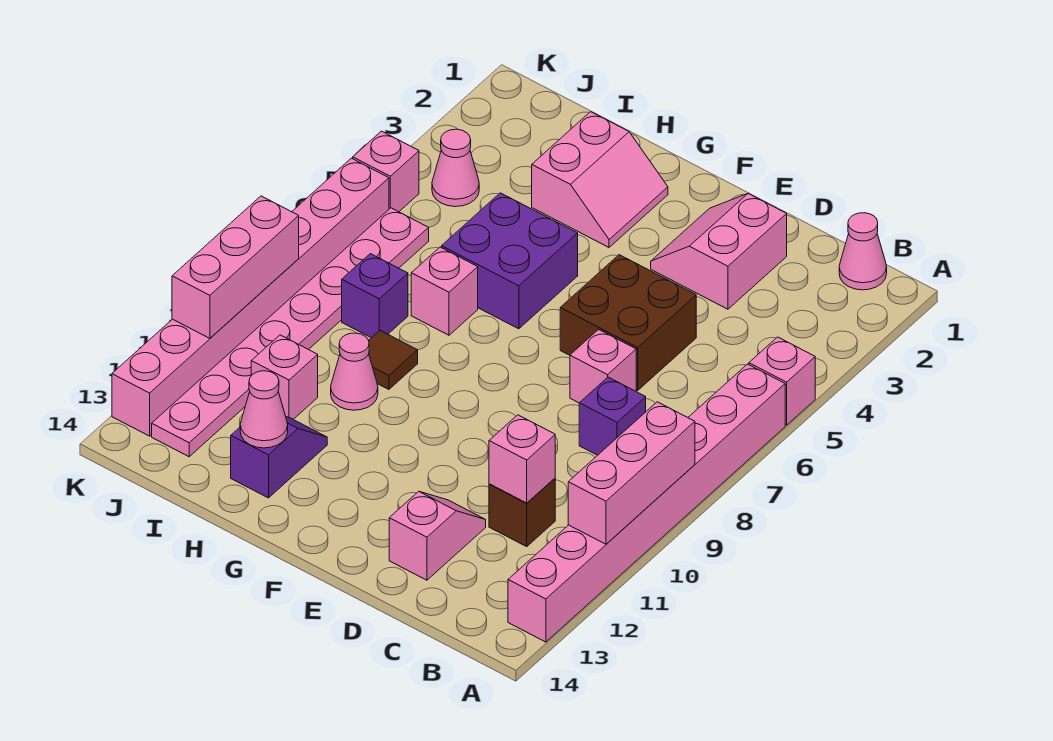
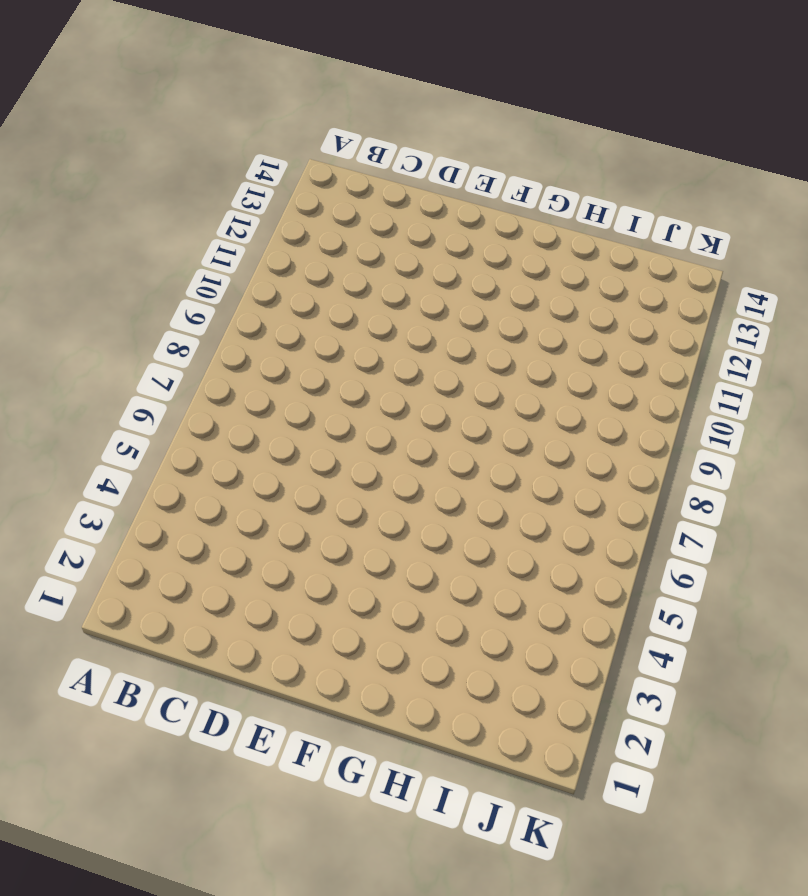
none -> pink brick A5 level 1
none -> pink brick A6:A13 level 1
none -> pink cone B1 level 1

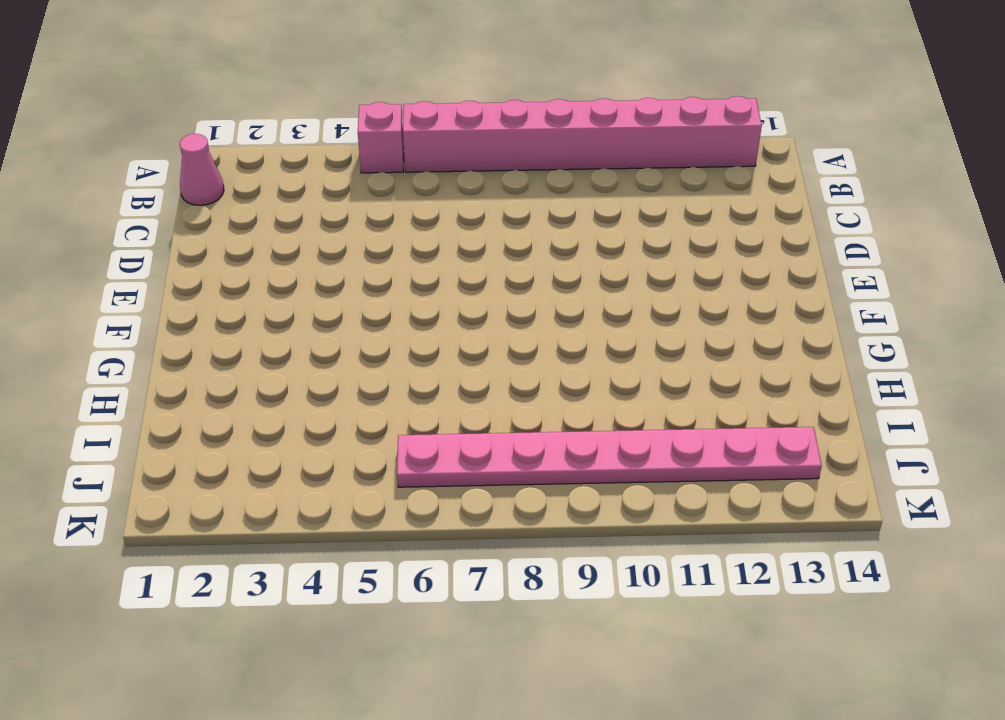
none -> purple brick C8 level 1
none -> brown brick C11 level 1
none -> pink slope D2:E3 level 1 top D

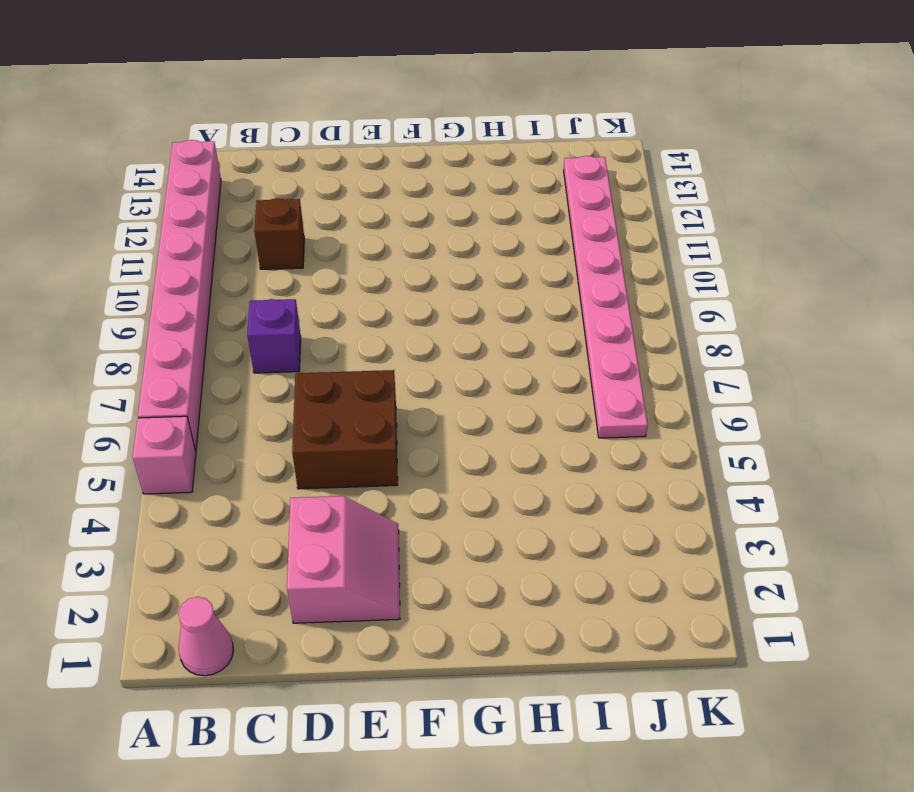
none -> pink brick D7 level 1
none -> pink slope D12:D13 level 1 top 13
none -> pink slope G2:H3 level 1 top H

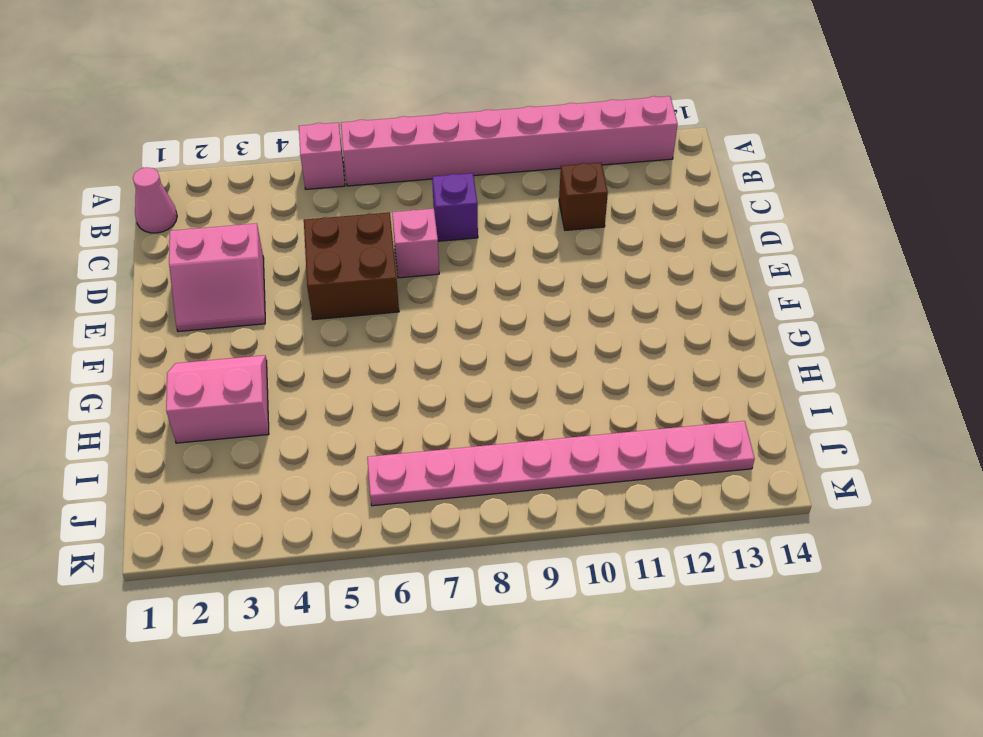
none -> pink slope D12:D13 level 1 top 13
none -> purple brick G5:H6 level 1
none -> pink brick H7 level 1

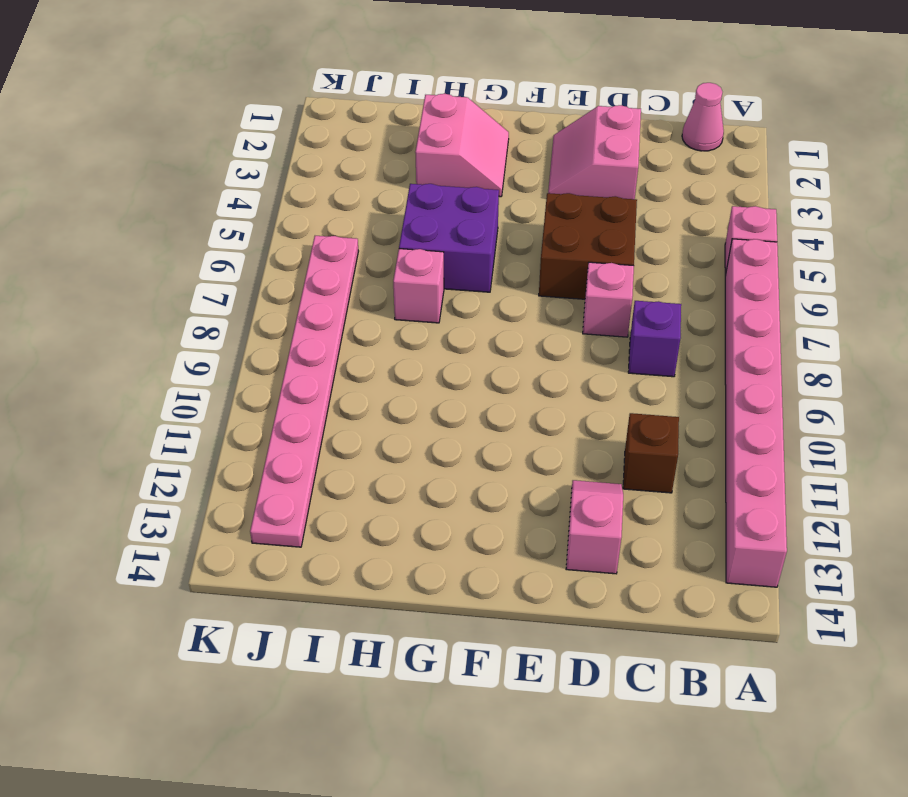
none -> brown tile H9 level 1
none -> pink cone H10 level 1
none -> purple slope H12:H13 level 1 top 13

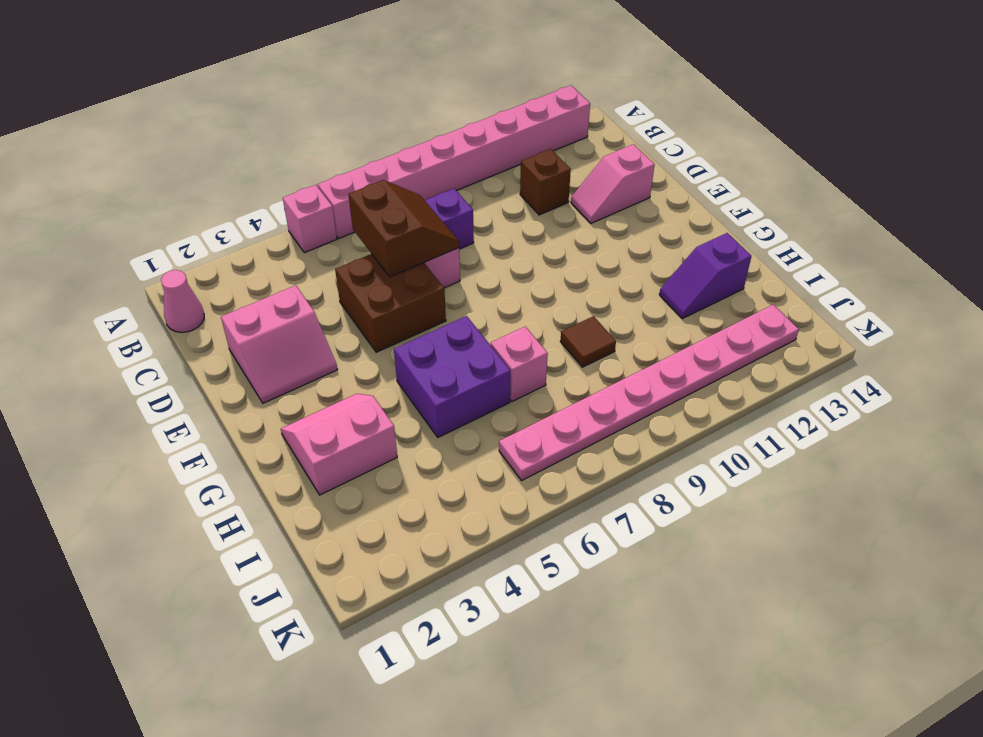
brown slope C6:D7 level 2 top 6 -> none
none -> pink cone H10 level 1
none -> purple brick I8 level 1
none -> pink brick I11 level 1

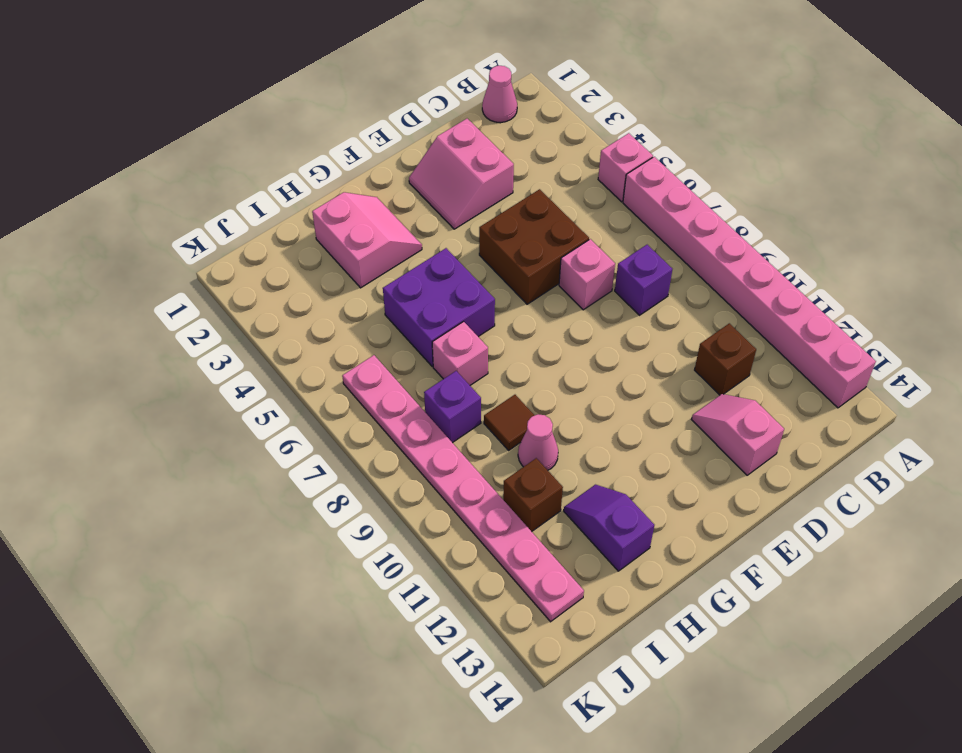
brown brick I11 level 1 -> pink brick I11 level 1
none -> pink cone J4 level 1
none -> pink brick K5 level 1
none -> pink brick K6:K13 level 1

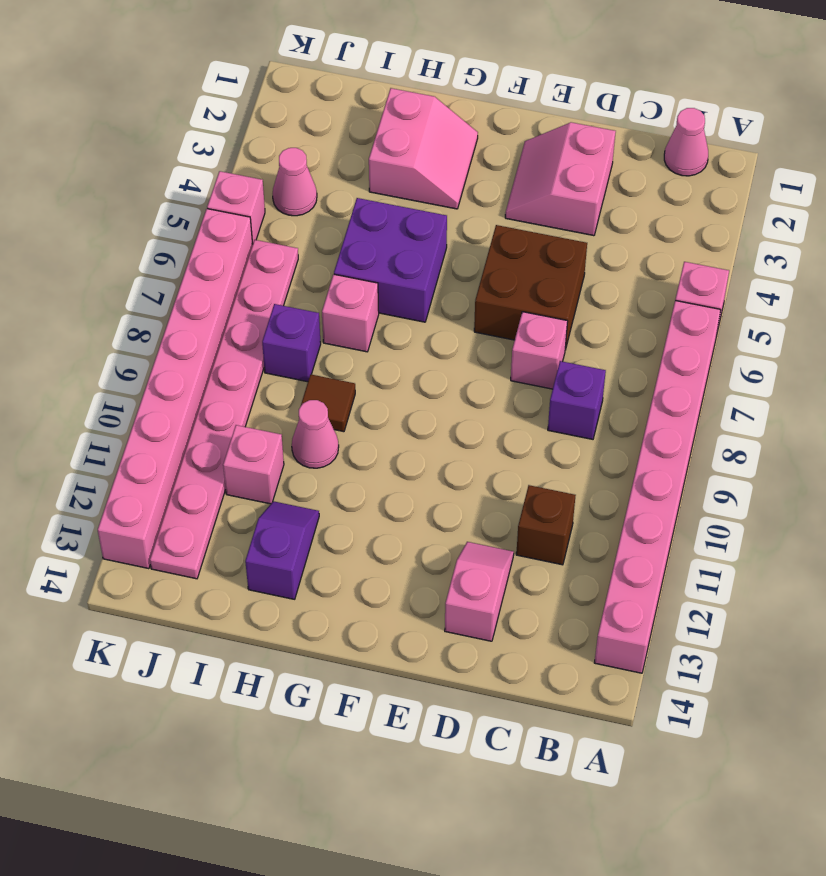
none -> pink brick A9:A11 level 2
none -> pink brick C11 level 2
none -> pink cone H13 level 2

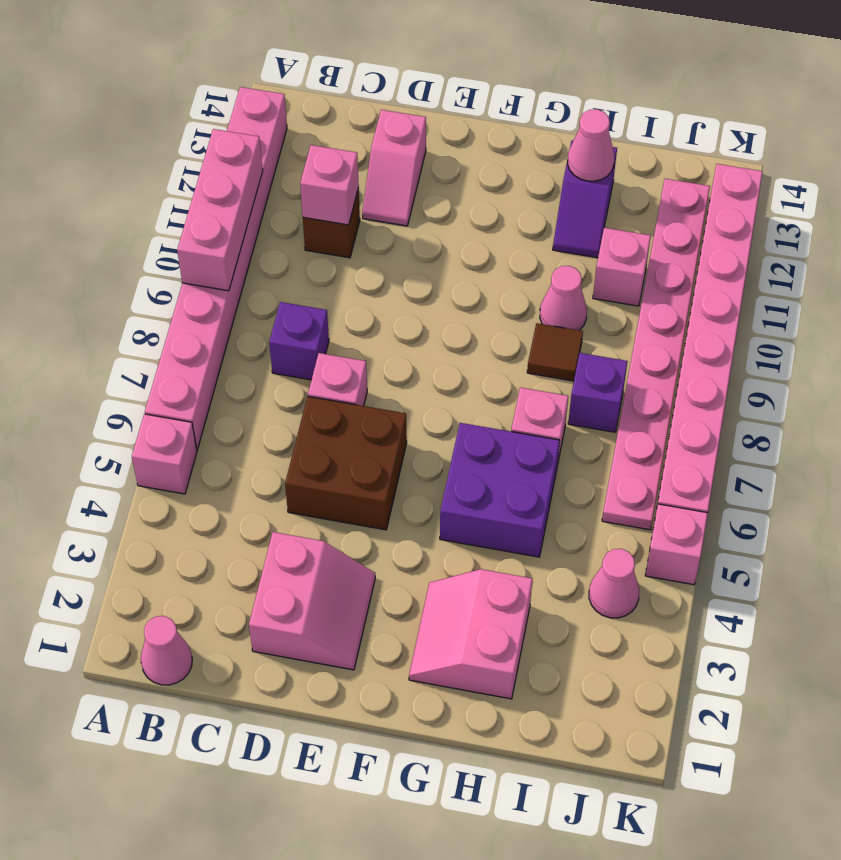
none -> pink brick K9:K11 level 2

